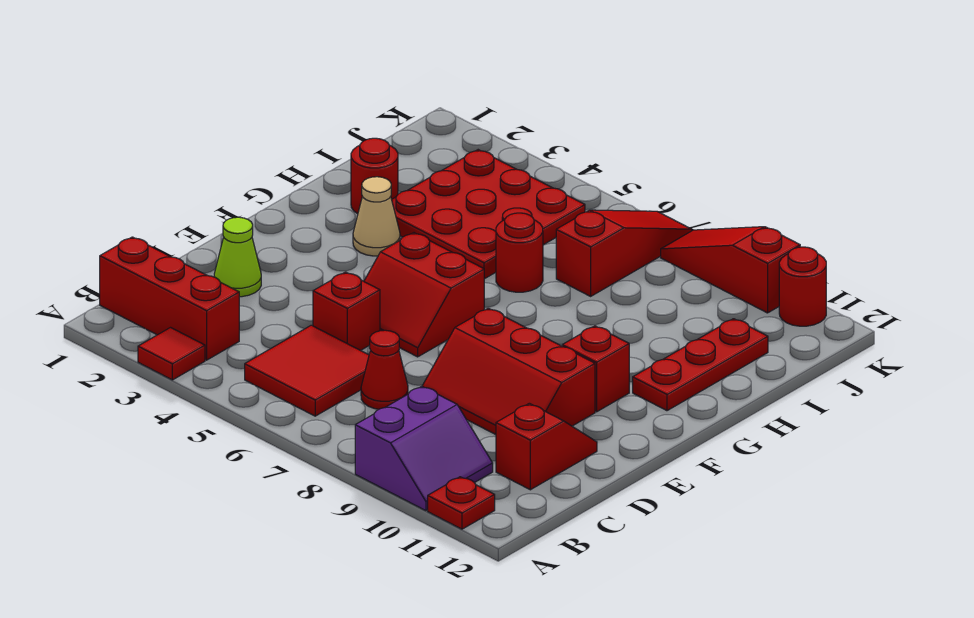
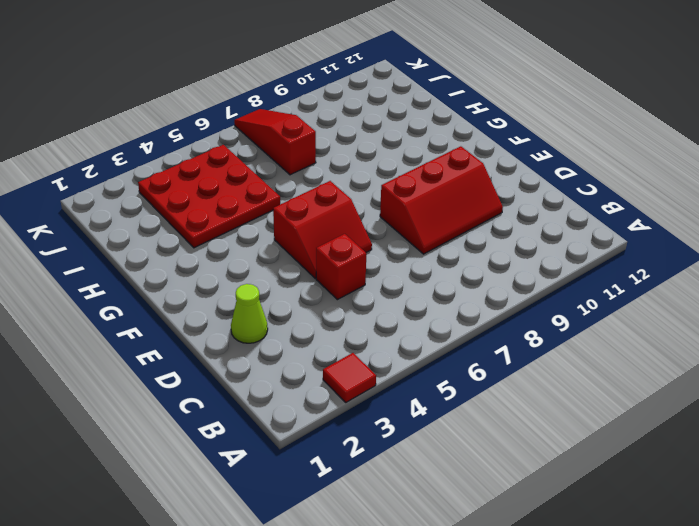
none -> purple slope A9:B10 level 1 top 9
none -> red plate A11 level 1
none -> red brick B1:B3 level 1

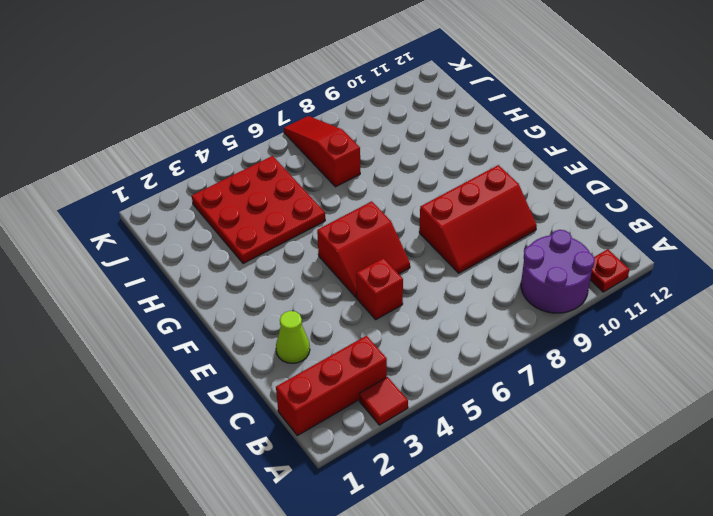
purple round brick A9:B10 level 1 -> purple slope A9:B10 level 1 top 9
none -> red tile B5:C6 level 1
none -> red cone C7 level 1
none -> red slope C11:D11 level 1 top C

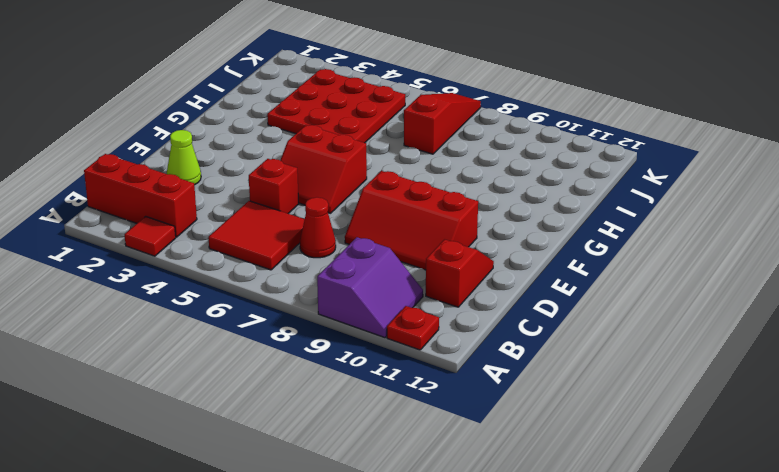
none -> red brick F10 level 1
none -> tan cone G3 level 1
none -> red plate G11:I11 level 1

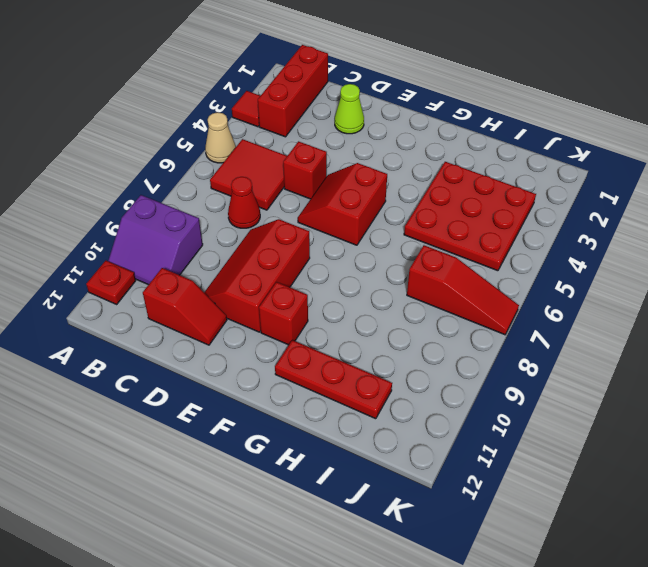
tan cone A5 level 1 -> tan cone G3 level 1
none -> red round brick H2 level 1
none -> red round brick H6 level 1
none -> red slope K8:K10 level 1 top 10

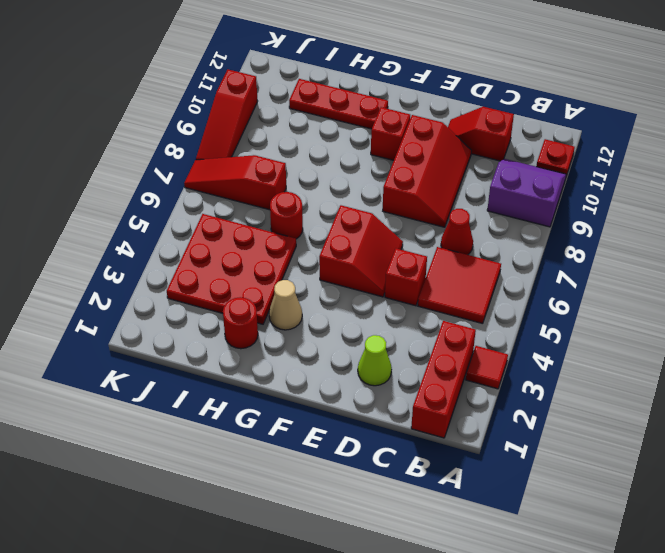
none -> red round brick K11 level 1

